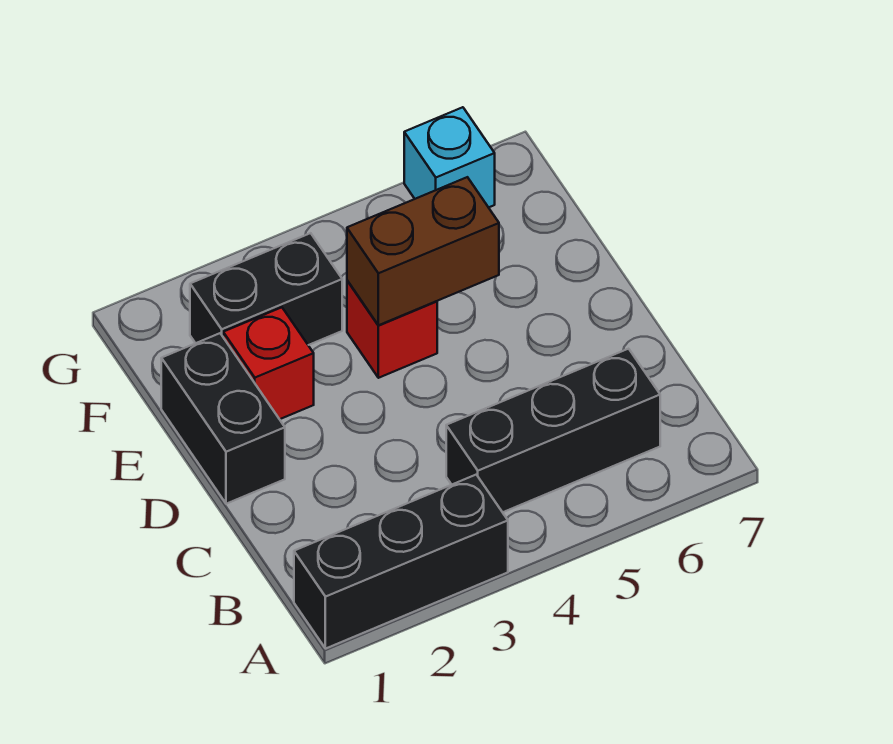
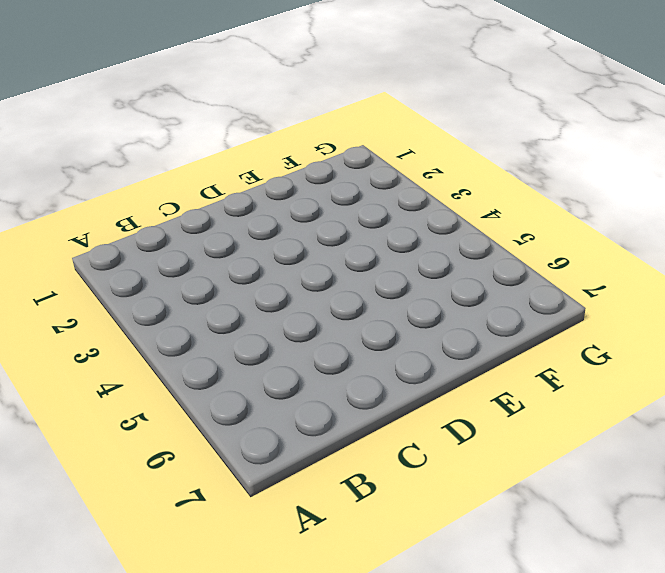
none -> black brick A1:A3 level 1
none -> black brick B4:B6 level 1

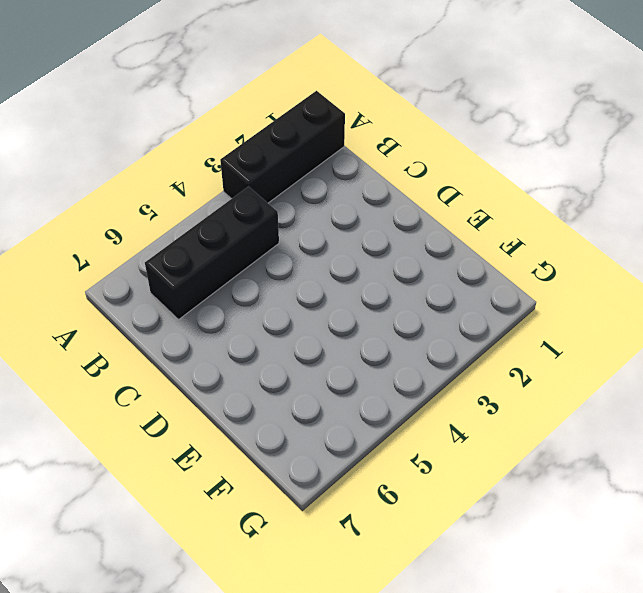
none -> black brick D1:E1 level 1
none -> red brick E2 level 1

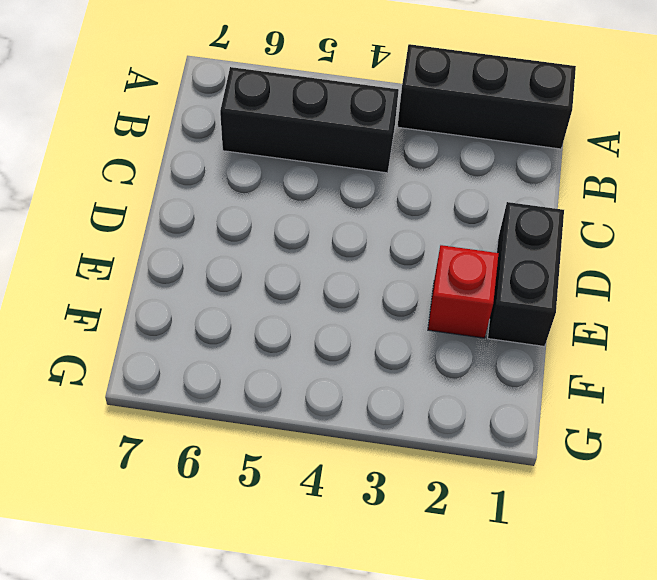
none -> red brick E4 level 1
none -> black brick F2:F3 level 1

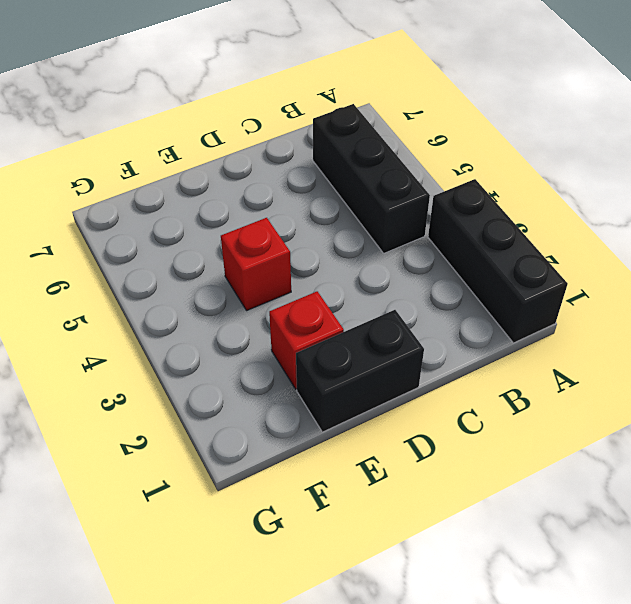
none -> black brick F2:F3 level 1
none -> cyan brick G6 level 1

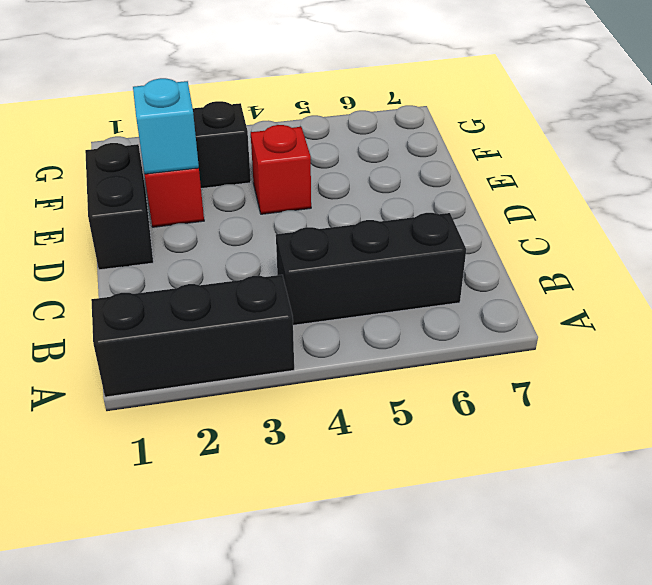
cyan brick E2 level 2 -> cyan brick G6 level 1
none -> brown brick E4:E5 level 2

